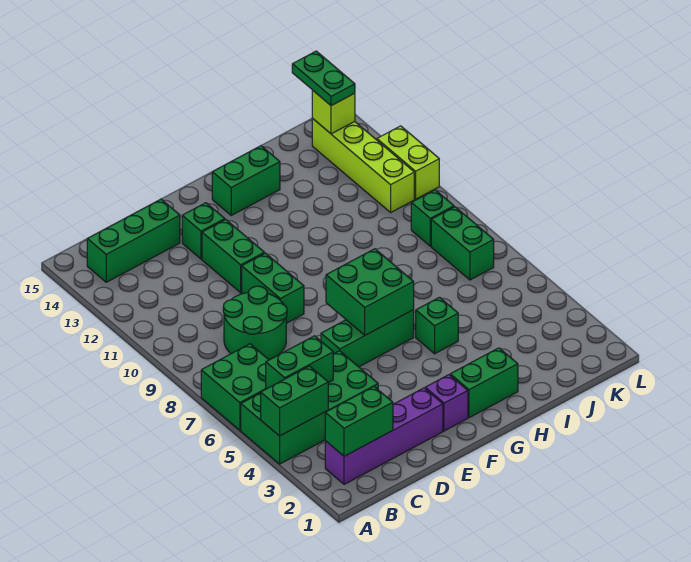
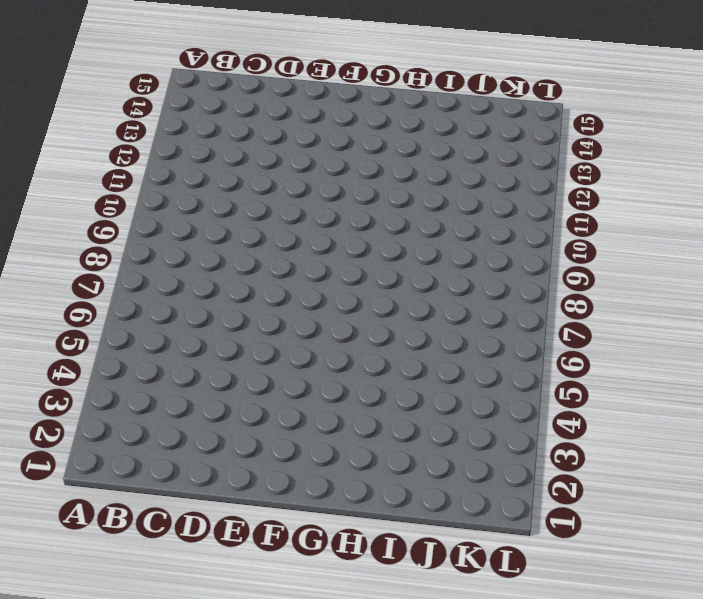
none -> green brick A4:D5 level 1
none -> green brick A6:B7 level 1
none -> purple brick B2:E2 level 1

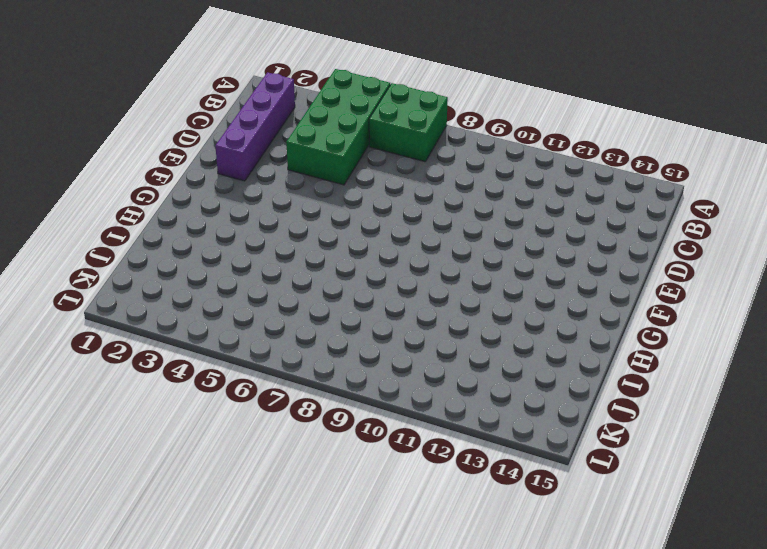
none -> green brick B14:D14 level 1
none -> green round brick C8:D9 level 1
none -> green brick E6:G6 level 1

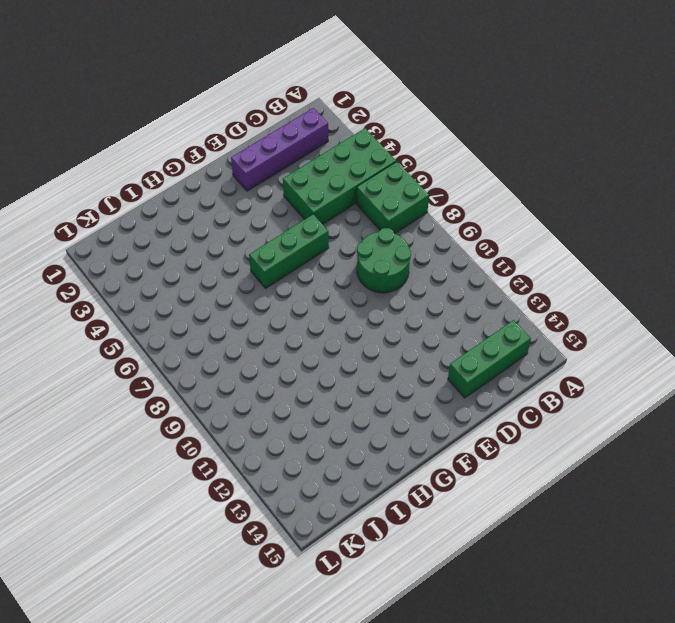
none -> green brick E9:E10 level 1
none -> green brick E11:E12 level 1
none -> green brick E13 level 1

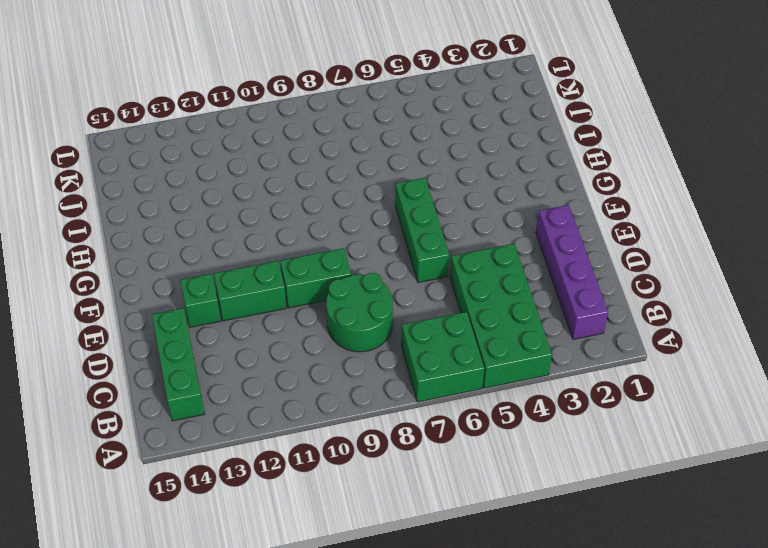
none -> purple brick F2 level 1
none -> green brick G2:H2 level 1
none -> green brick G14:H14 level 1

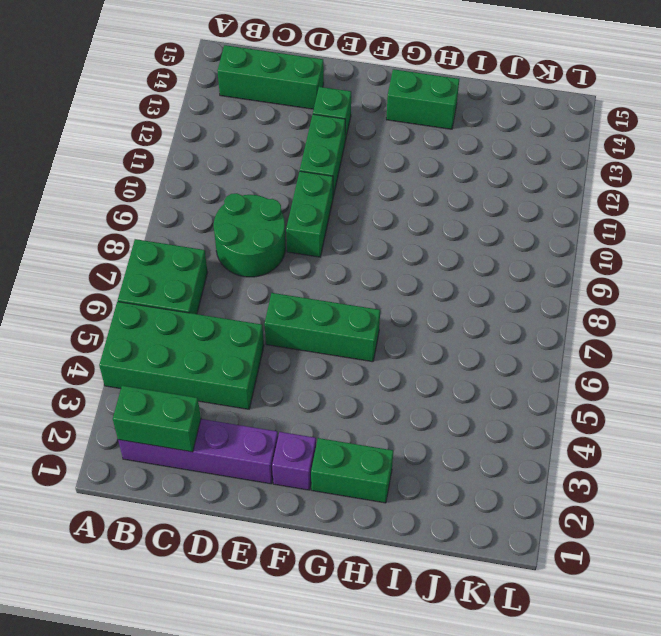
none -> green brick H5 level 1
none -> green brick K7:K8 level 1
none -> green brick K9 level 1

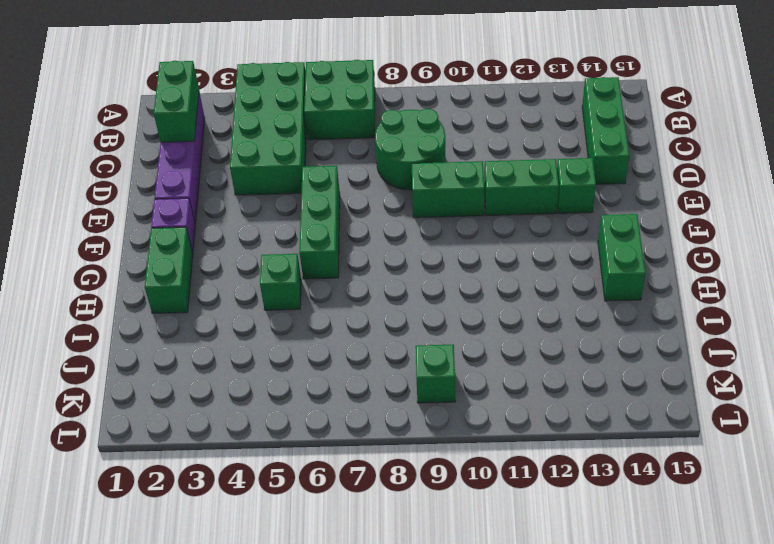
none -> green brick K7:K8 level 1
none -> lime brick K11:K14 level 1
none -> lime brick L11:L12 level 1

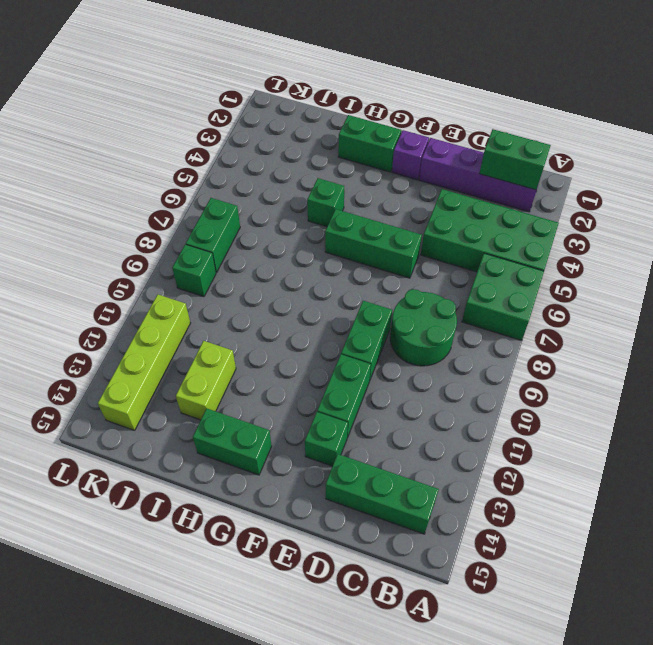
lime brick I12:I13 level 1 -> lime brick L11:L12 level 1
none -> green brick A4:B4 level 2
none -> green brick B5:C5 level 2
none -> green brick F6:G7 level 2

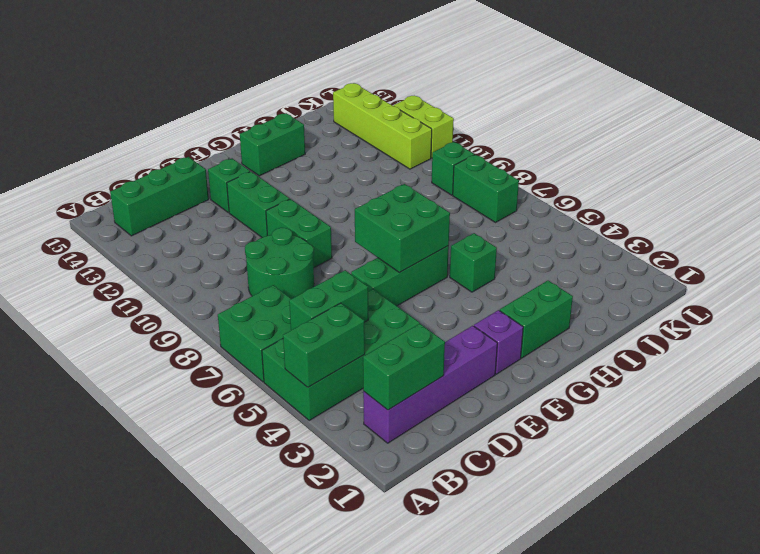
none -> lime brick K14 level 2
none -> green plate K14:K15 level 3

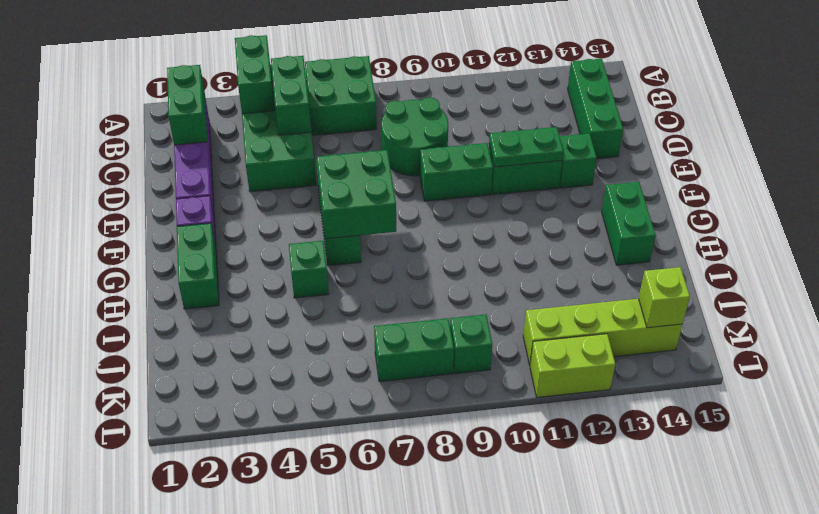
green plate E11:E12 level 2 -> green plate K14:K15 level 3

